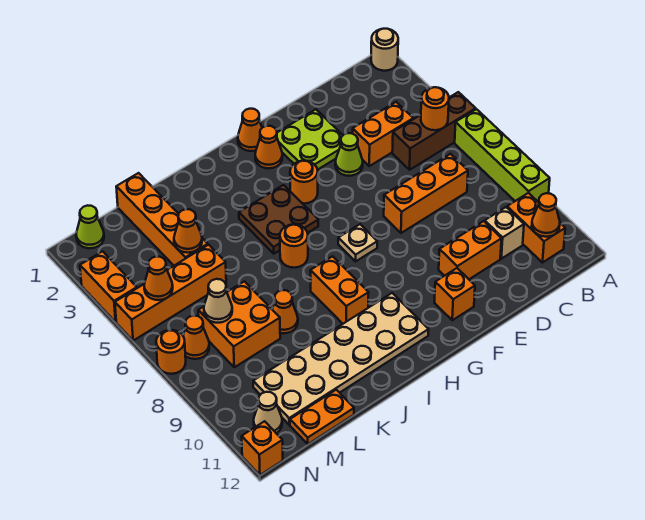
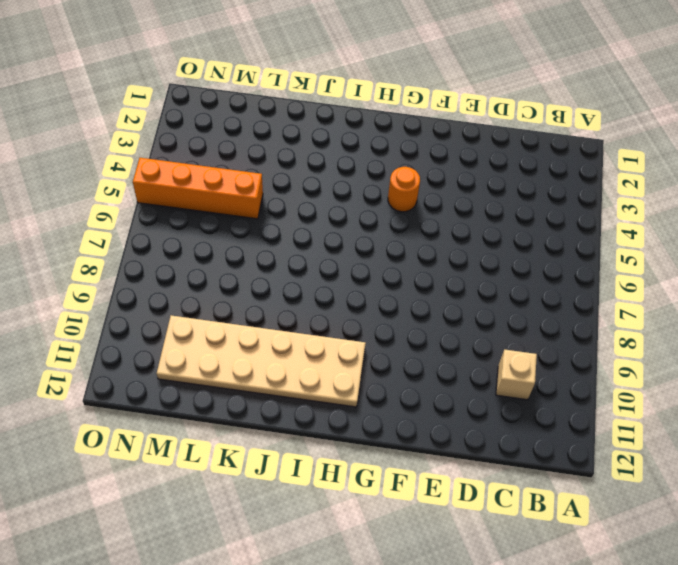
none -> tan round brick A1 level 1
none -> brown brick A5:C5 level 1
none -> lime brick A6:A9 level 1
none -> orange brick B10:B11 level 1

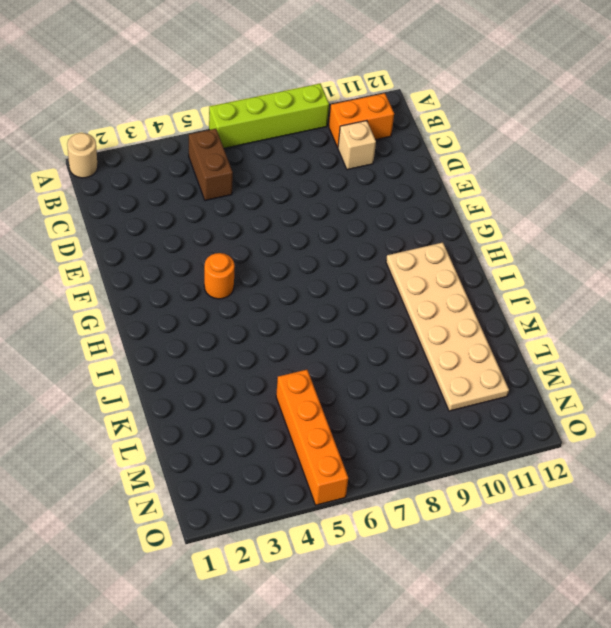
brown brick B5:C5 level 1 -> brown brick A5:C5 level 1
none -> orange brick C4:D4 level 1
none -> orange brick C7:E7 level 1
none -> orange brick D10:E10 level 1
none -> lime plate E2:F3 level 1

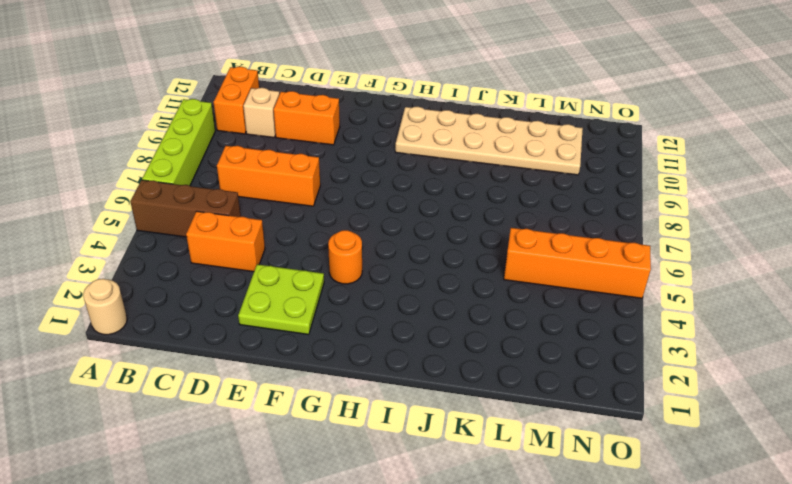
none -> lime cone E4 level 1
none -> orange brick F11 level 1
none -> orange cone G1 level 1
none -> orange cone G2 level 1

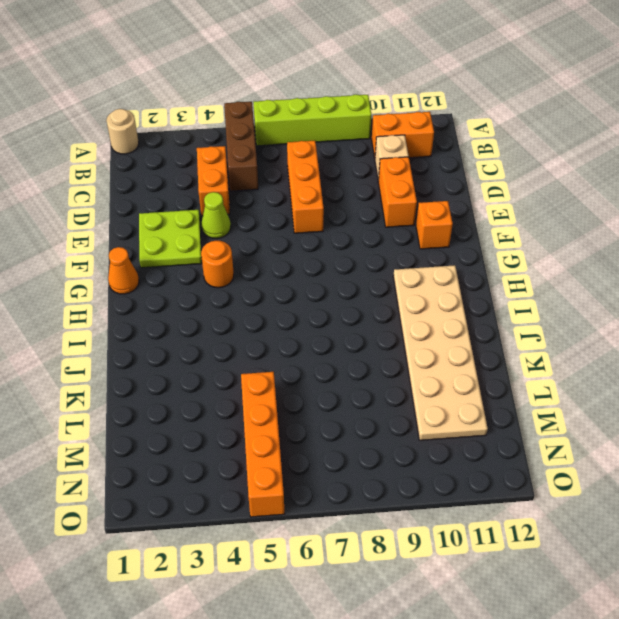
none -> orange cone G2 level 1
none -> tan plate G7 level 1
none -> brown plate H4:I5 level 1
none -> orange round brick I6 level 1

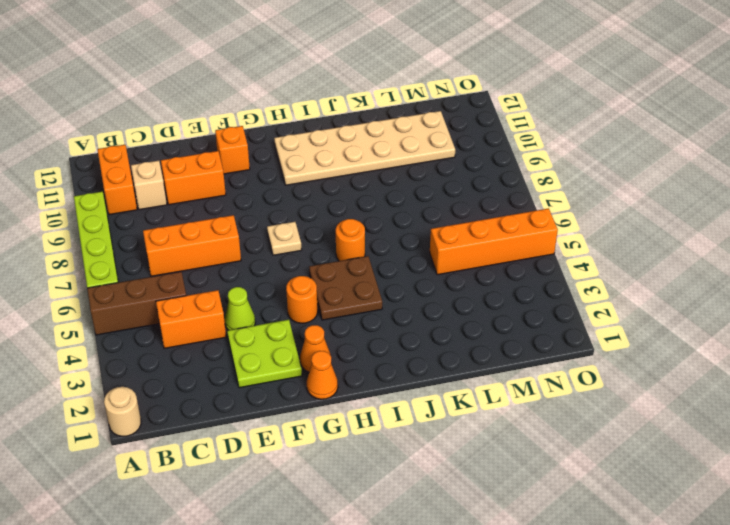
none -> orange brick I8:I9 level 1
none -> orange cone K8 level 1
none -> orange brick L1:L4 level 1
none -> orange brick L7:M8 level 1

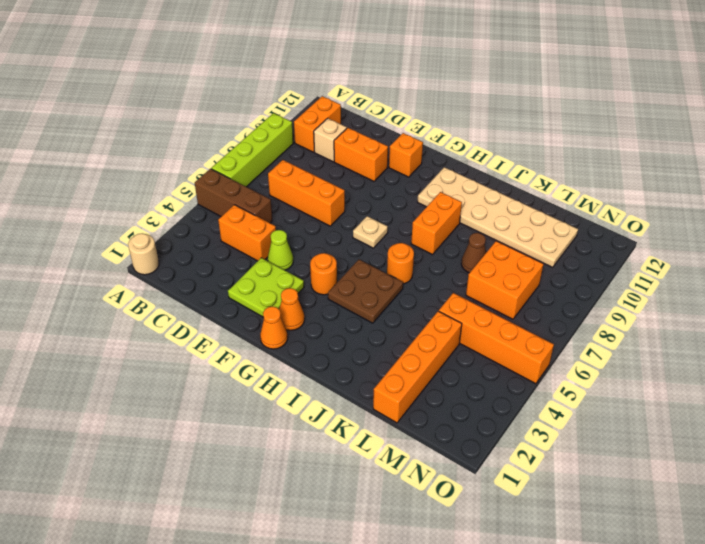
brown cone K8 level 1 -> orange cone K8 level 1
none -> orange plate L12:M12 level 1
none -> lime cone N1 level 1
none -> orange cone N7 level 1
none -> tan cone N11 level 1

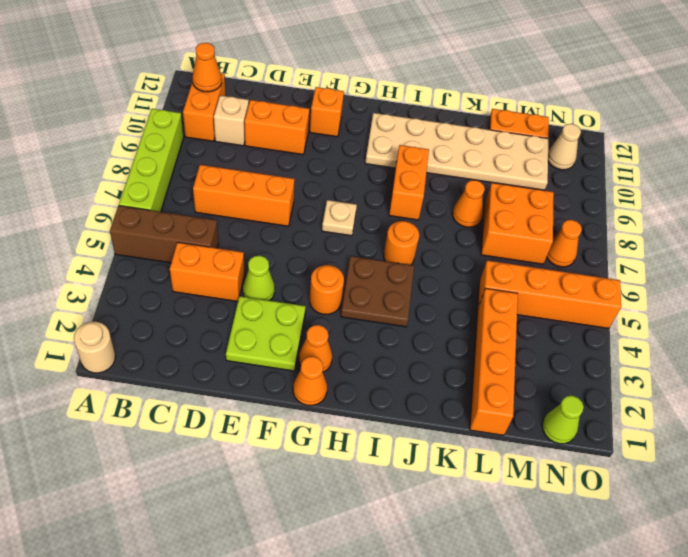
none -> orange brick O3:O4 level 1
none -> orange round brick O7 level 1
none -> orange brick O12 level 1
none -> orange round brick B5 level 2

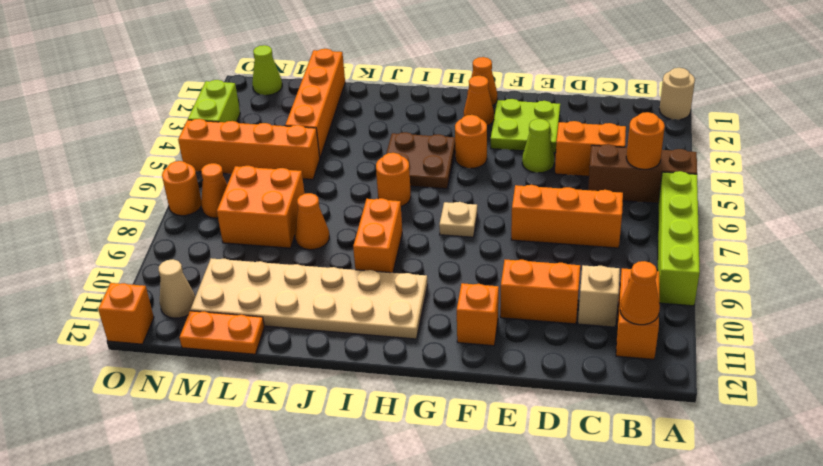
lime brick O3:O4 level 1 -> orange brick O3:O4 level 1
none -> orange cone L4 level 2
none -> tan cone M7 level 2
none -> orange cone N5 level 2

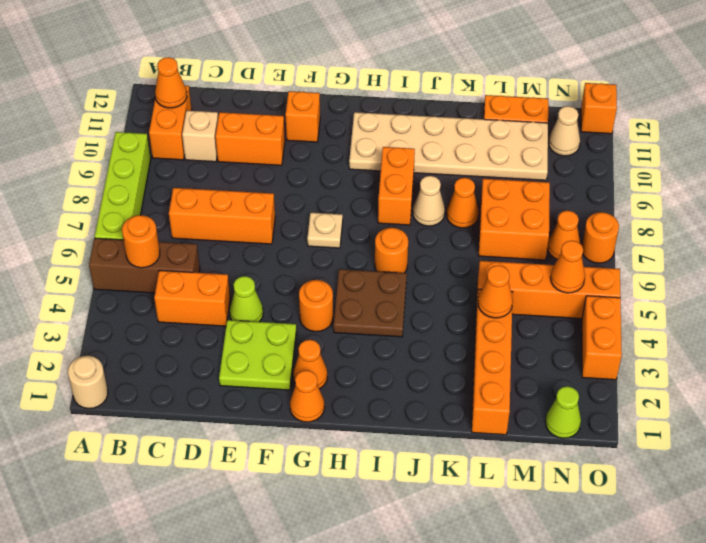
tan cone J8 level 1 -> tan cone M7 level 2

